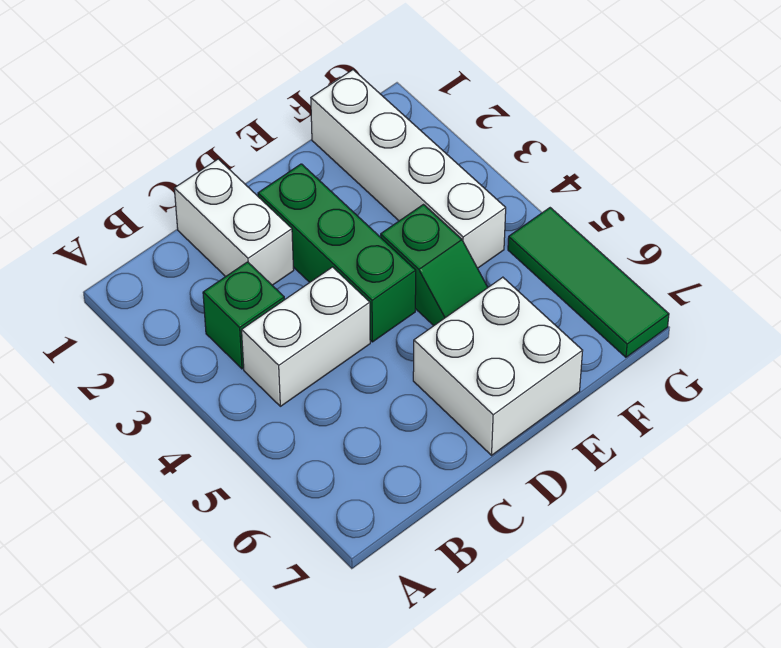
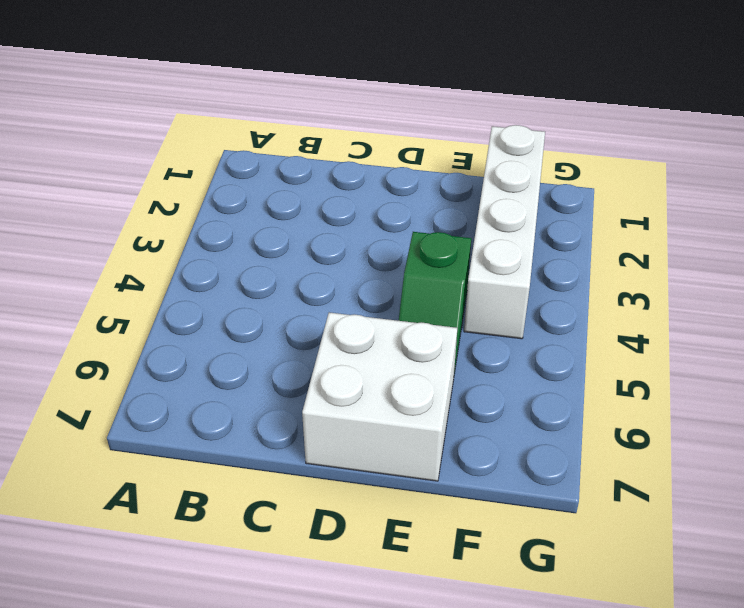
none -> green brick B3 level 1
none -> white brick B4:C4 level 1

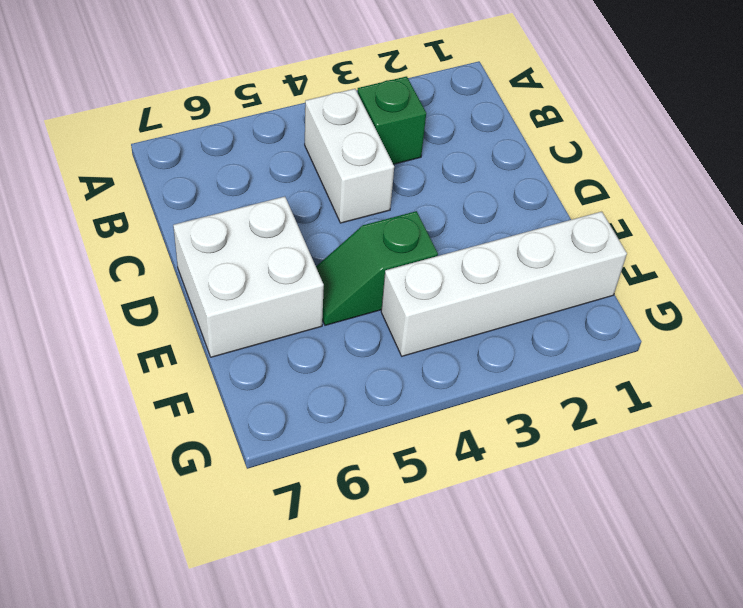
none -> white brick C1:C2 level 1
none -> green brick D2:D4 level 1

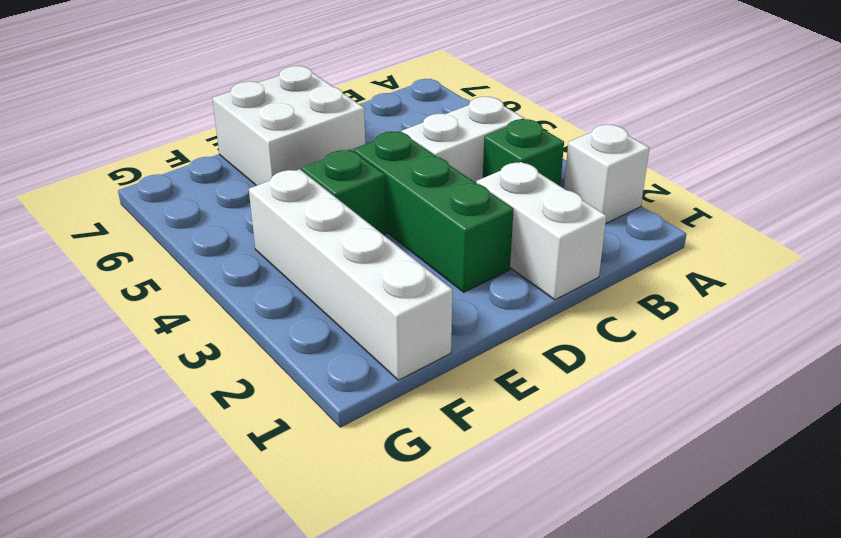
white brick A2 level 1 -> none
none -> green tile G5:G7 level 1

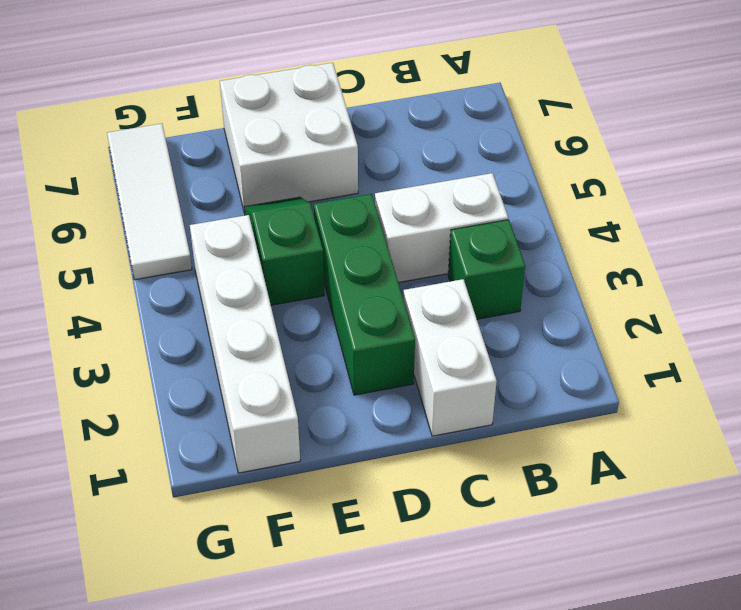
white tile G5:G7 level 1 -> green tile G5:G7 level 1

